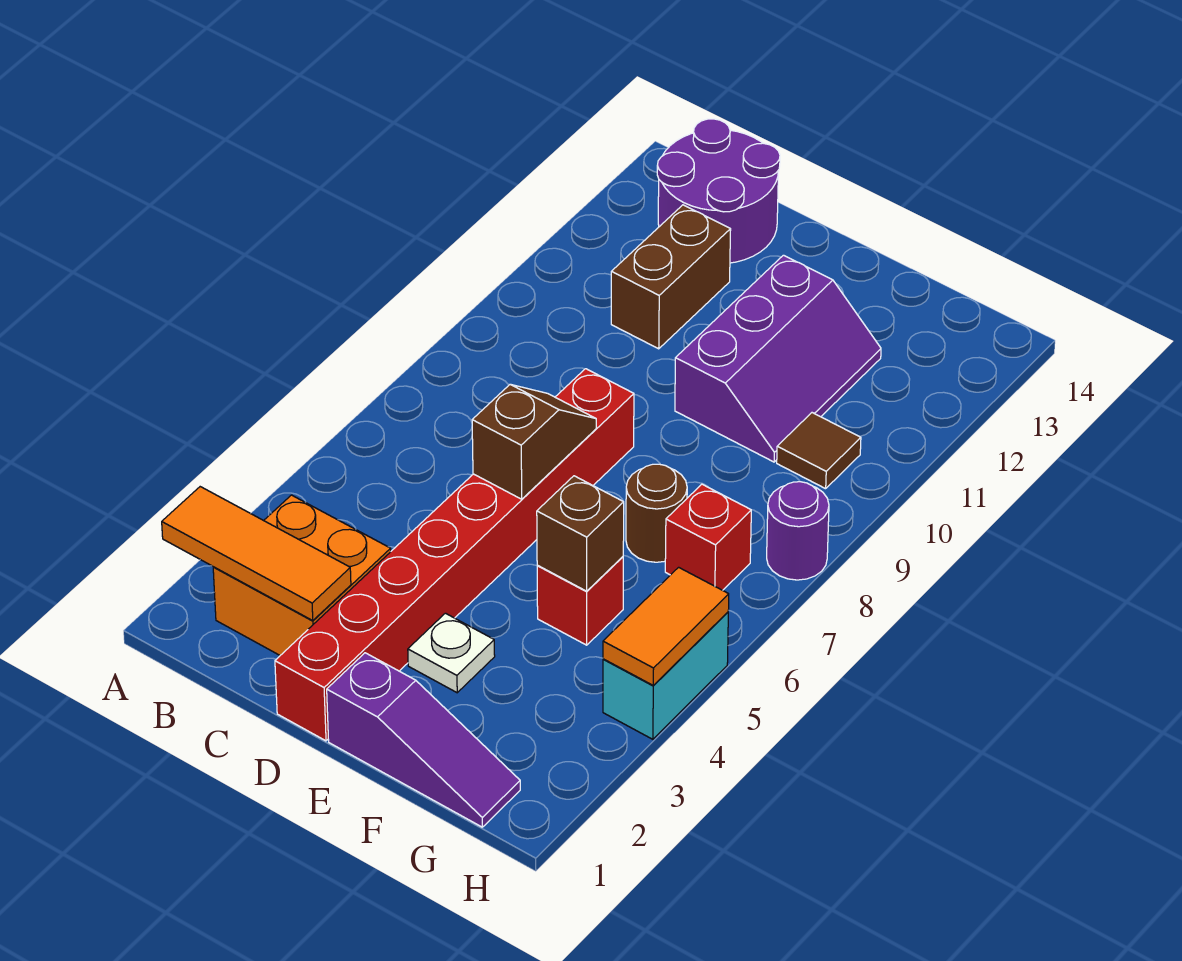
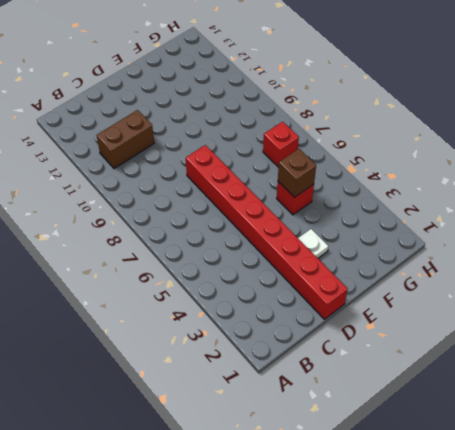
brown brick B11:C11 level 1 -> brown brick C11:C12 level 1
none -> orange brick B2:C3 level 1
none -> purple round brick B13:C14 level 1
none -> purple slope E1:G1 level 1 top E

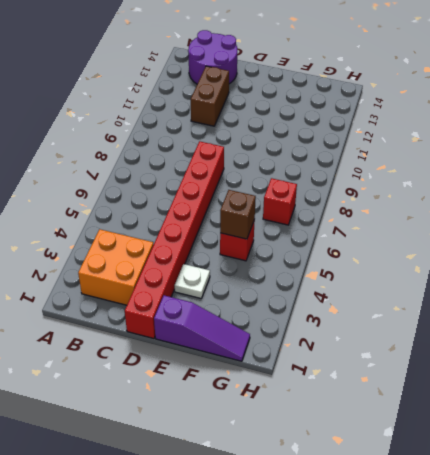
none -> purple slope E10:F12 level 1 top E
none -> brown round brick F7 level 1
none -> brown tile G10 level 1

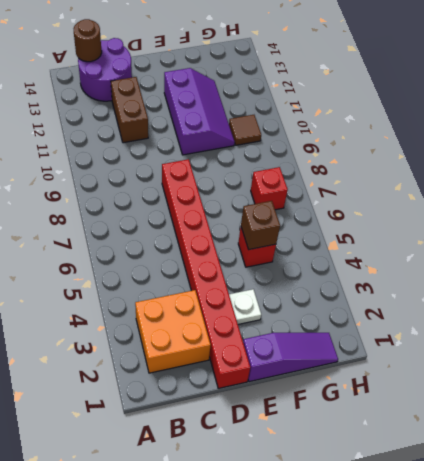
brown round brick B14 level 2 -> brown round brick F7 level 1
none -> cyan brick H4:H5 level 1
none -> purple round brick H8 level 1
none -> orange tile A2:C2 level 2

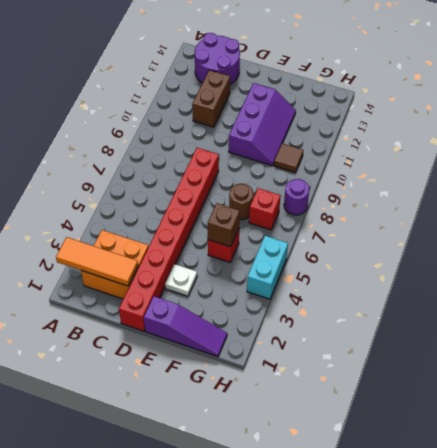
none -> brown slope D6:D7 level 2 top 6
none -> orange tile H4:H5 level 2

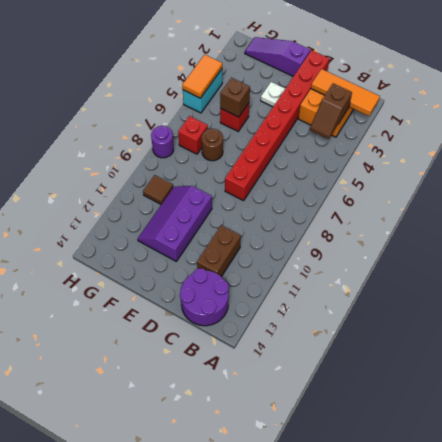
brown slope B3:B4 level 2 top 3 -> brown slope D6:D7 level 2 top 6

